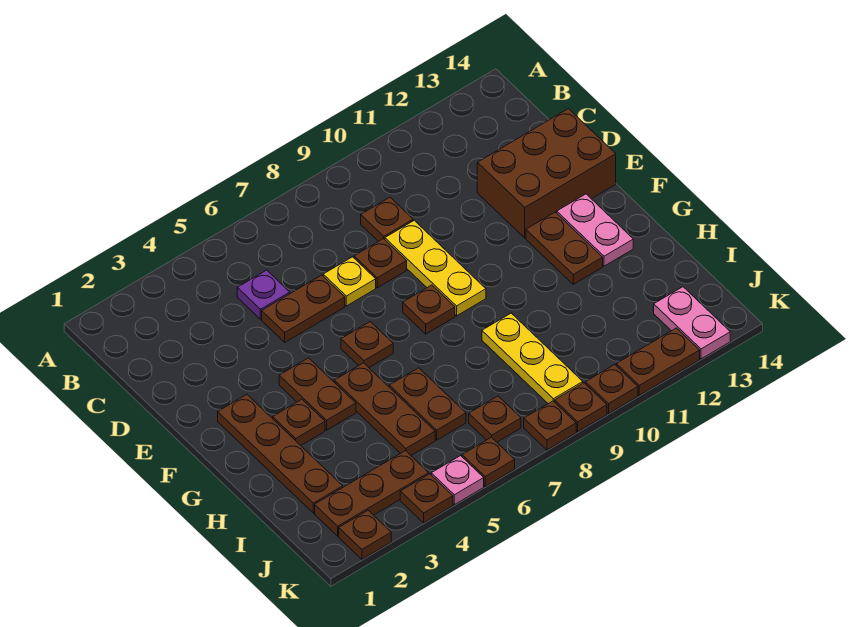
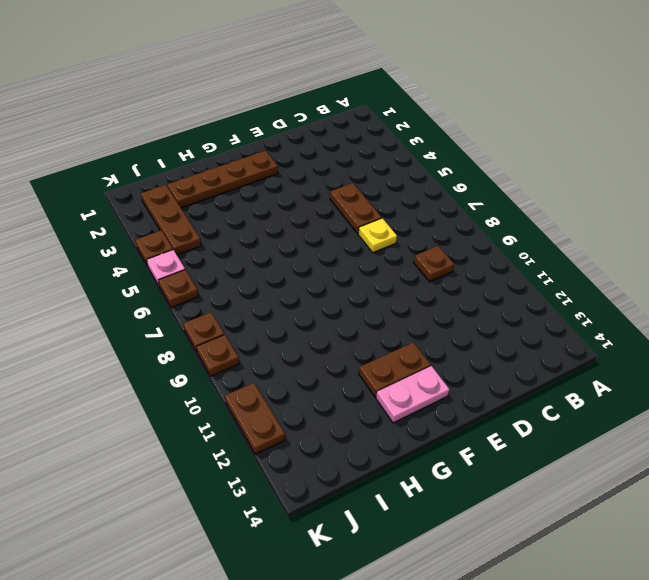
none -> purple plate C5 level 1
none -> brown plate D8 level 1
none -> yellow plate D9:F9 level 1

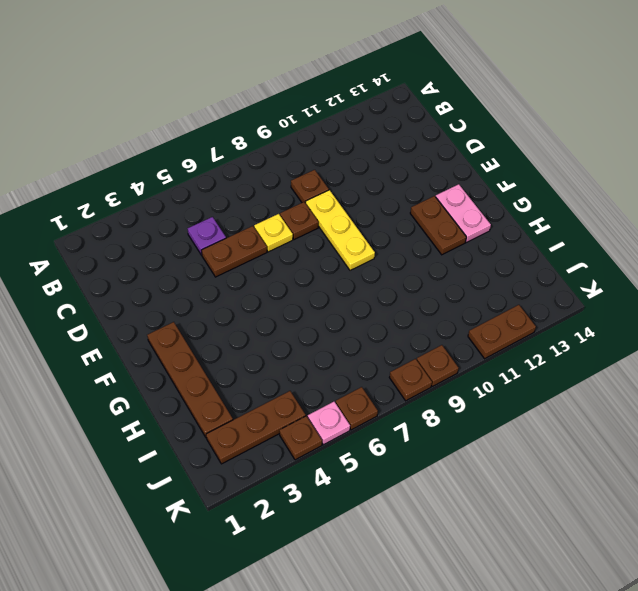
none -> brown brick D12:E14 level 1
none -> brown plate F4:G4 level 1
none -> brown plate F6 level 1

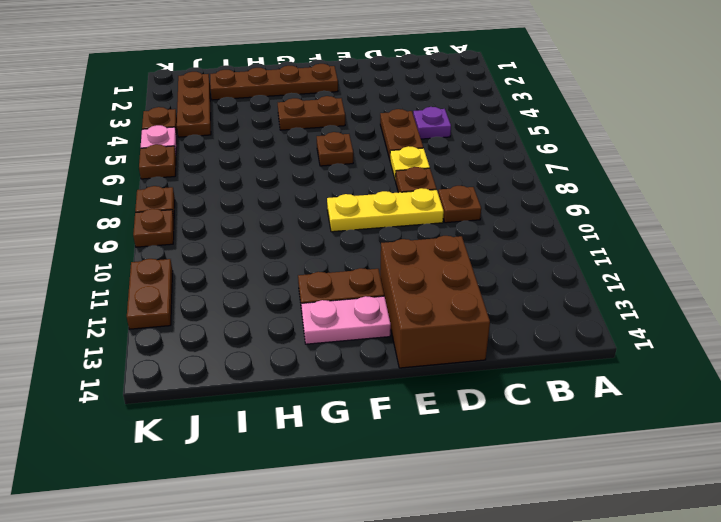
none -> brown plate F8 level 1
none -> brown plate G3 level 1
none -> brown plate G5:I5 level 1

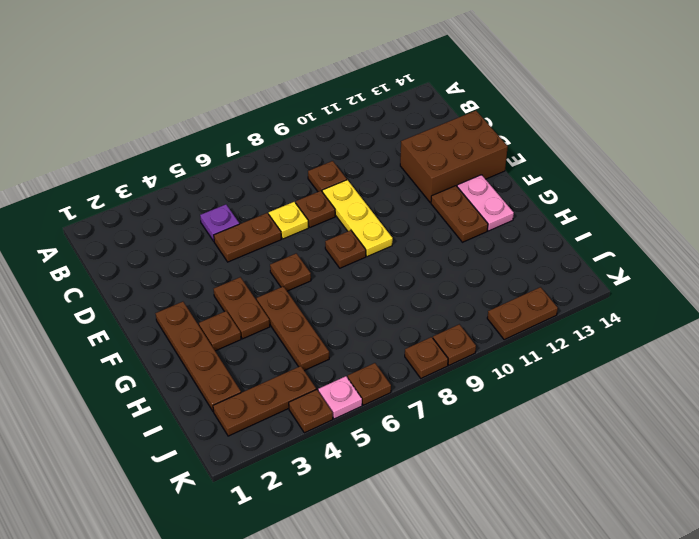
none -> brown plate H6:I6 level 1
none -> yellow plate H9:J9 level 1
none -> brown plate J7 level 1

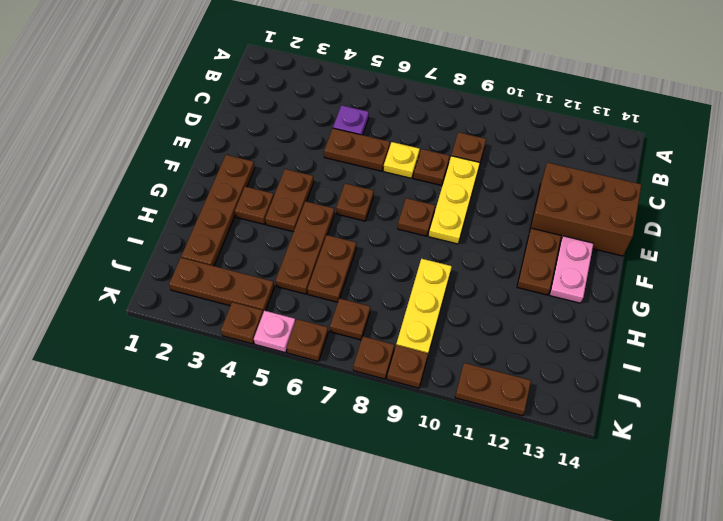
none -> pink plate J13:K13 level 1
none -> brown plate K2 level 1
none -> brown plate K10 level 1

